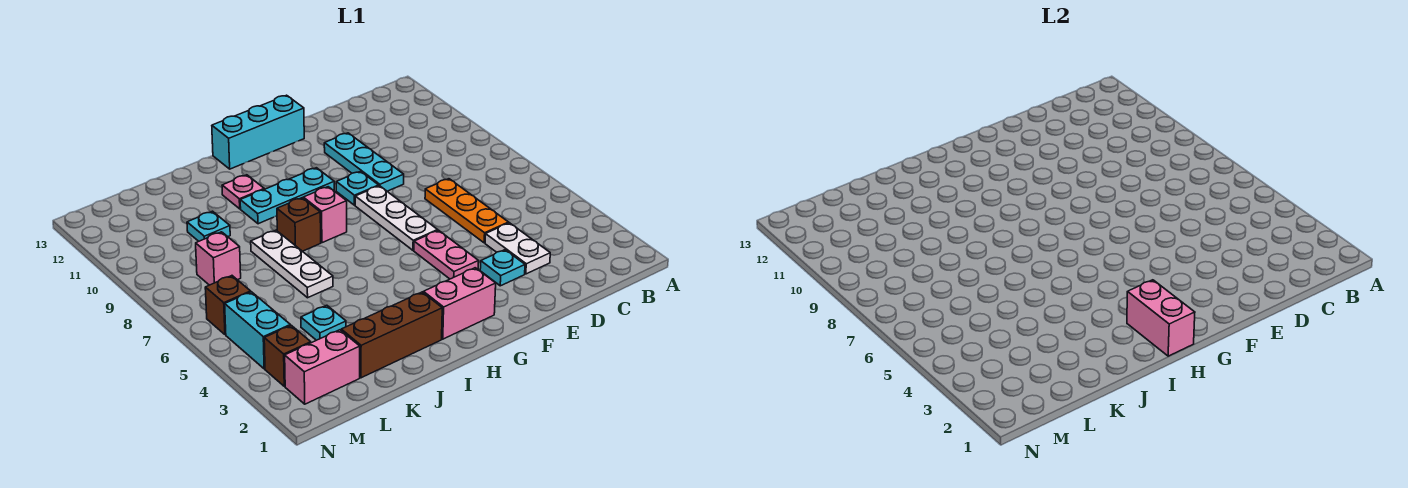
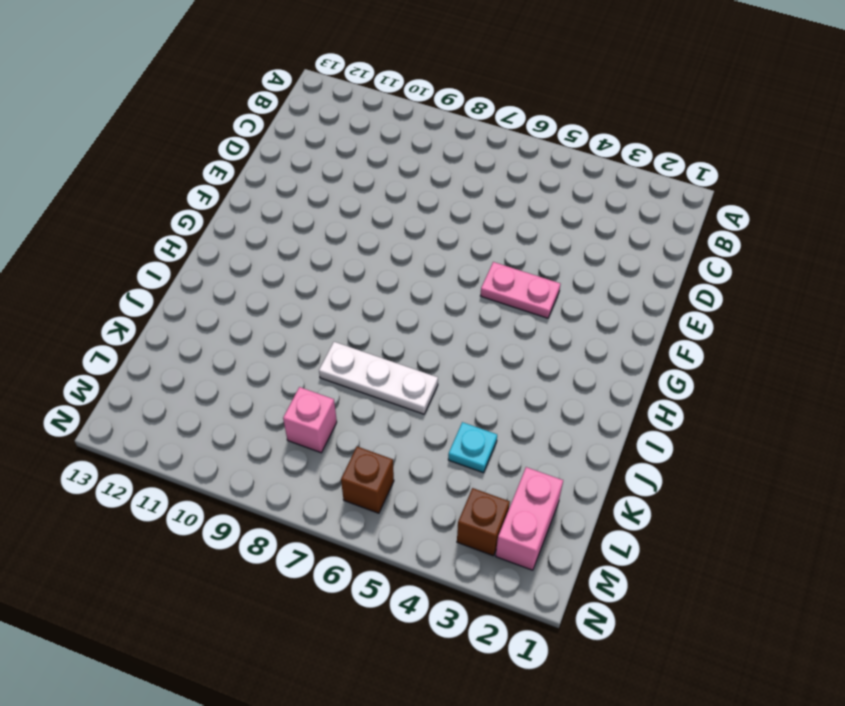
none -> white plate D3:D4 level 1
none -> orange plate D5:D7 level 1
none -> cyan plate E3 level 1

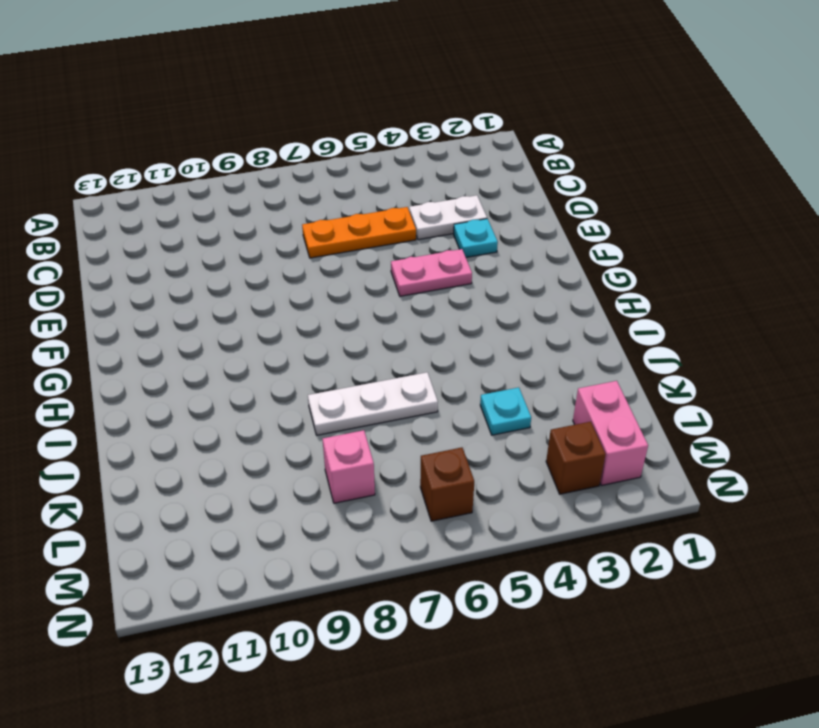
none -> cyan plate E9:E11 level 1
none -> white plate F6:F8 level 1
none -> cyan plate F9 level 1

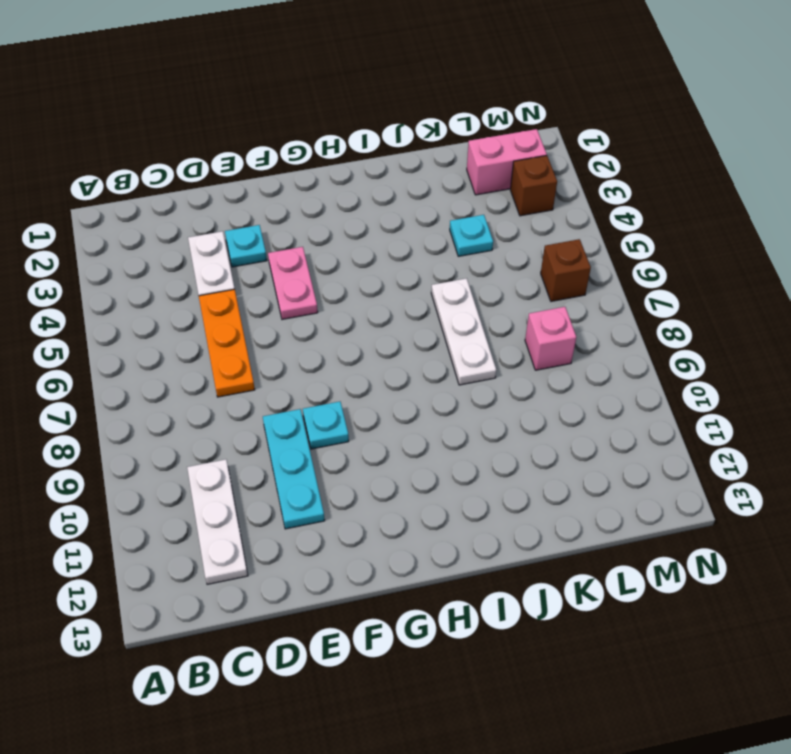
white plate C10:C12 level 1 -> white plate F6:F8 level 1
none -> cyan brick F13:H13 level 1
none -> pink brick G2:H2 level 1
none -> cyan plate G10:I10 level 1

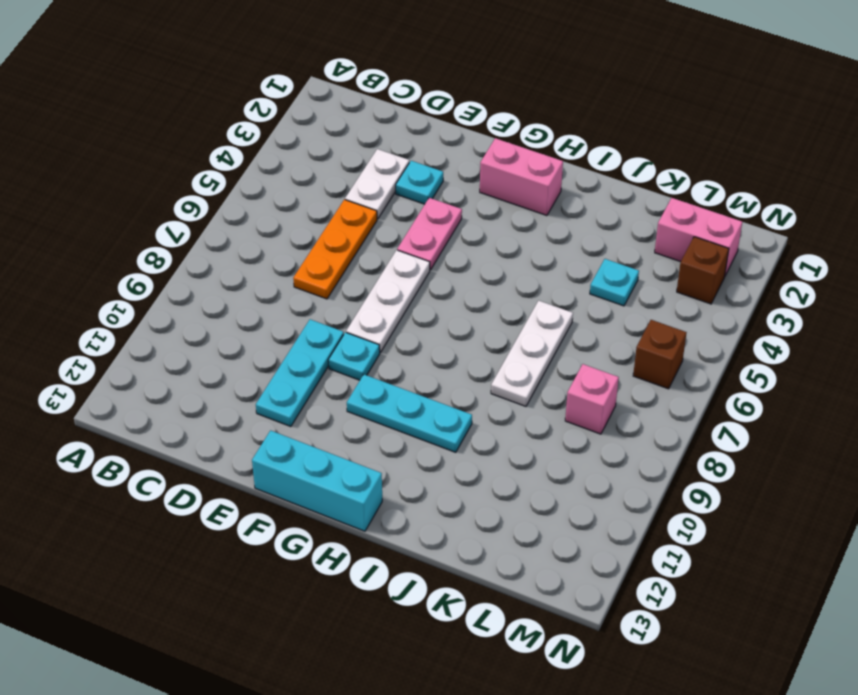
none -> pink brick H8 level 1
none -> brown brick I2:K2 level 1
none -> brown brick I8 level 1

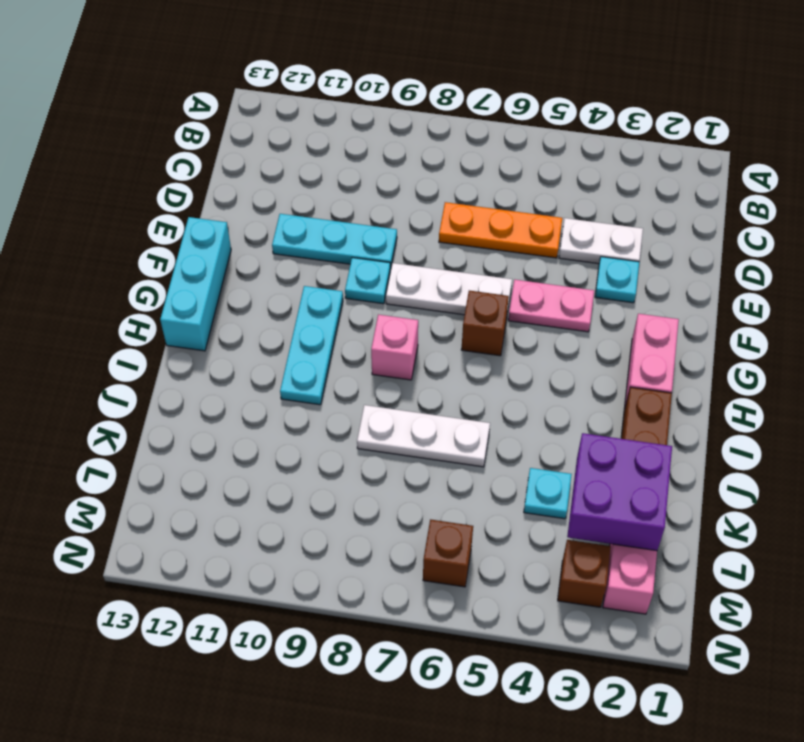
brown brick G6 level 1 -> brown brick I8 level 1
purple brick K2:L3 level 2 -> none
none -> pink plate I11 level 1
none -> cyan plate K10 level 1
none -> pink brick L8 level 1

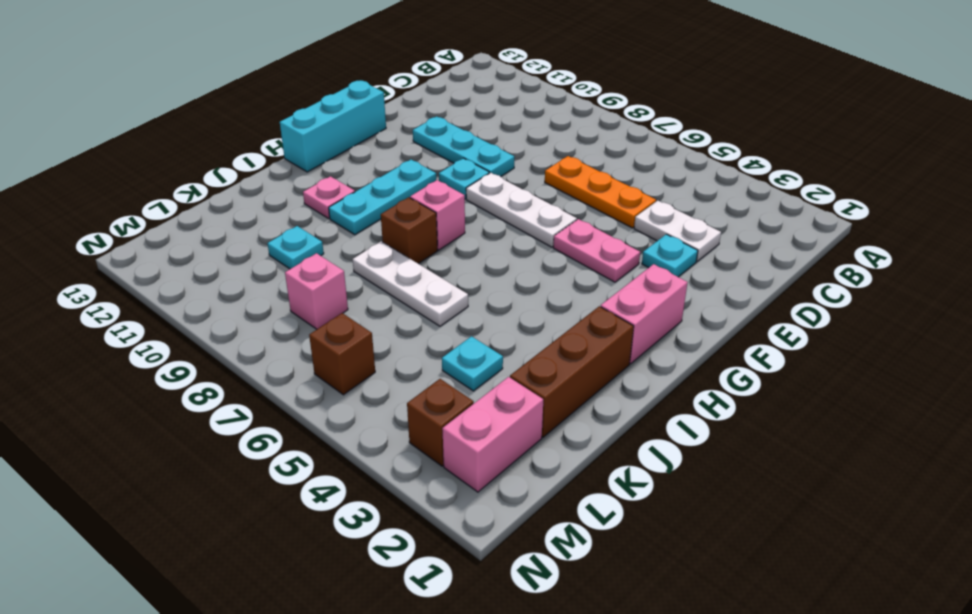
none -> cyan brick M4:M5 level 1
none -> pink brick H1:H2 level 2

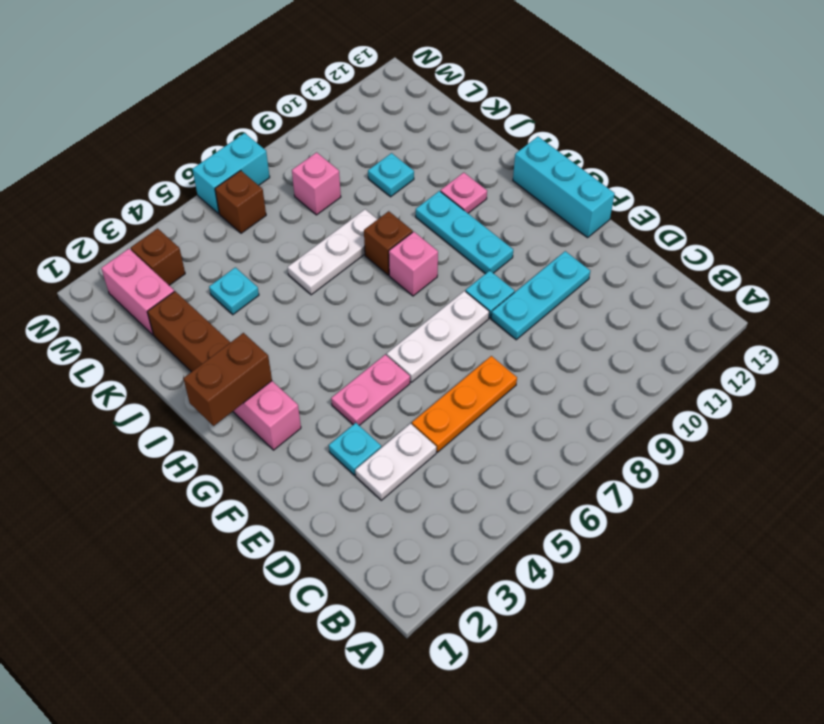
brown brick H1:H2 level 2 -> pink brick H1:H2 level 2
cyan brick N6:N7 level 1 -> cyan brick M4:M5 level 1

